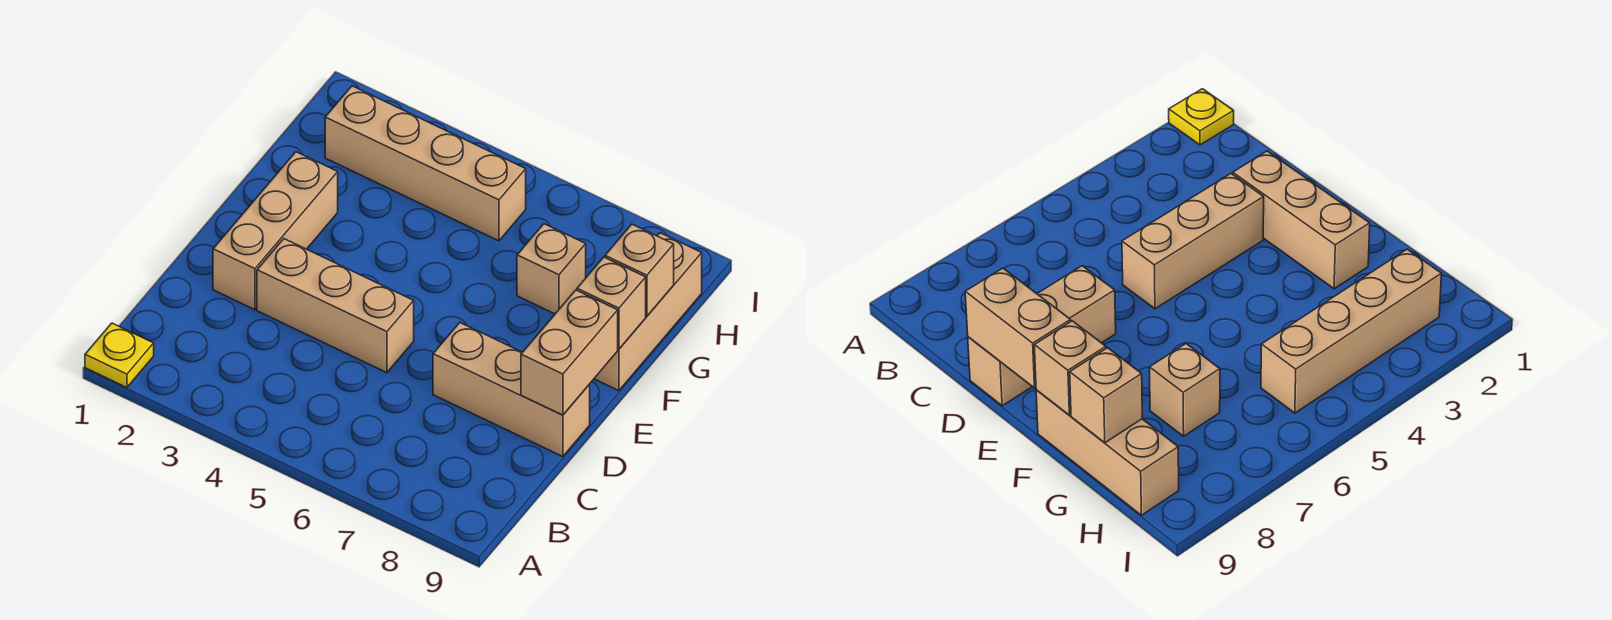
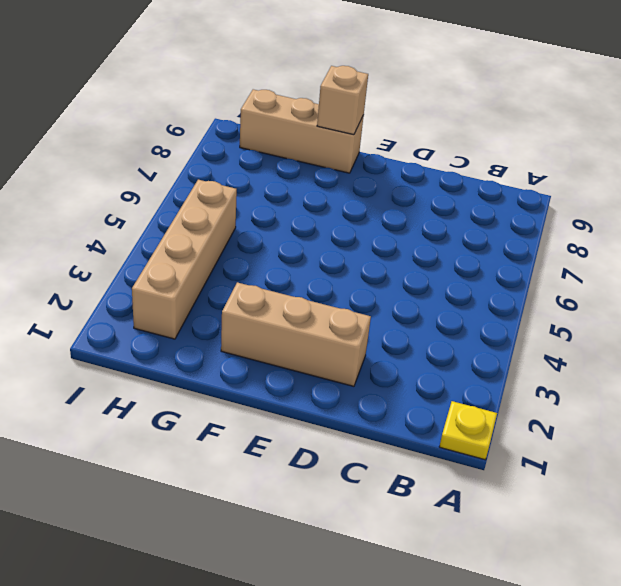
none -> tan brick D3:D5 level 1
none -> tan brick D7:D9 level 1

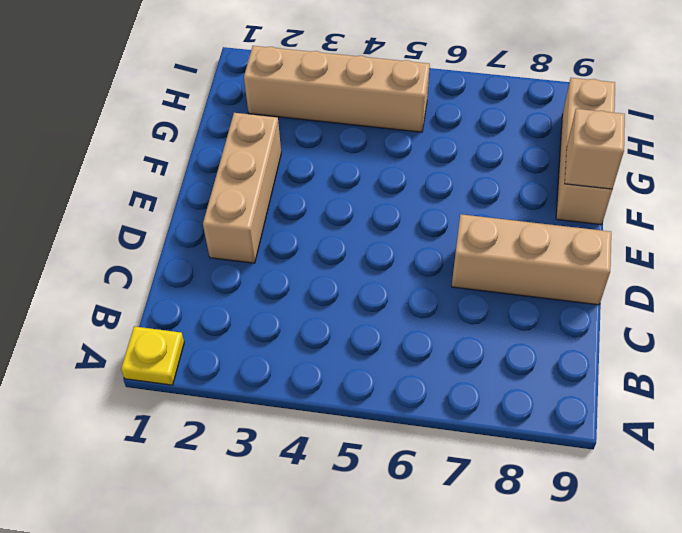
none -> tan brick D3:D5 level 1
none -> tan brick G7 level 1

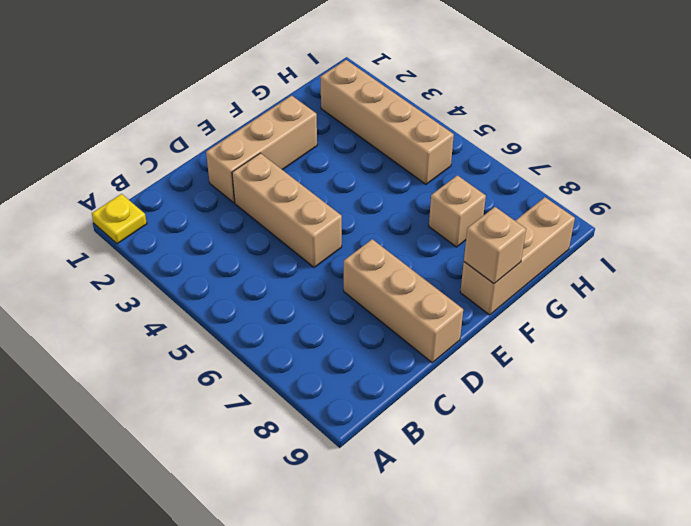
none -> tan brick D9:E9 level 2
none -> tan brick G9 level 2

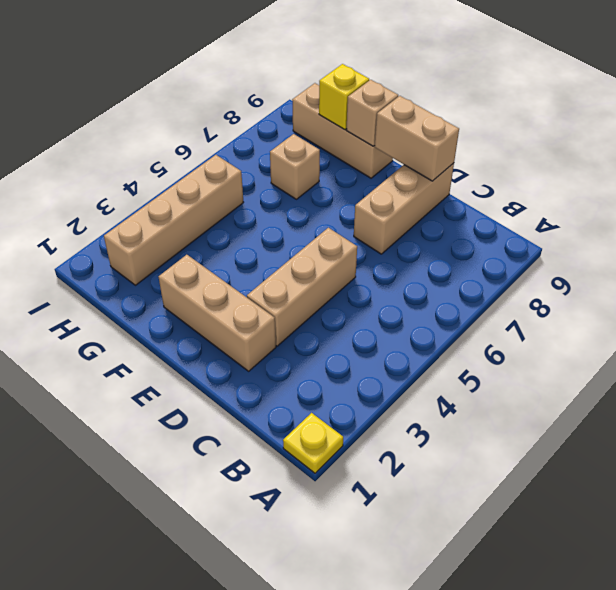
yellow brick G9 level 2 -> tan brick G9 level 2

